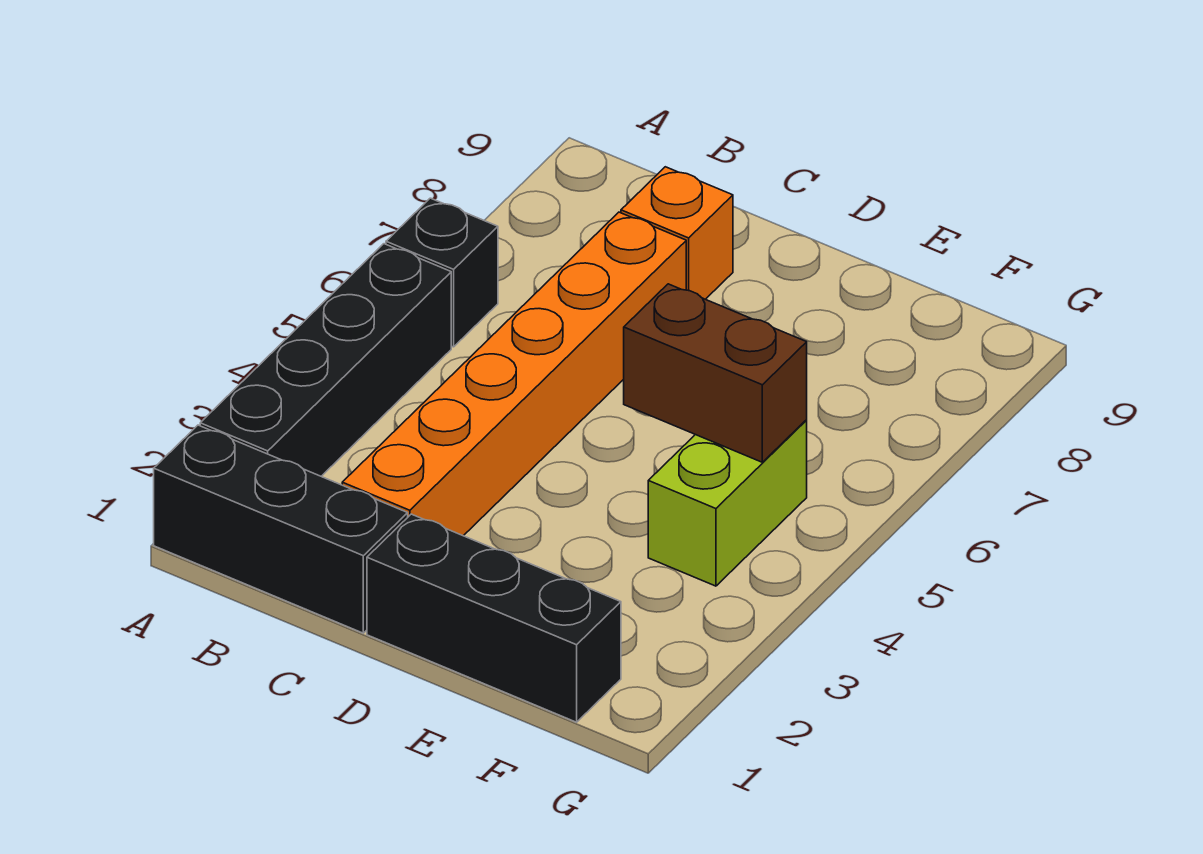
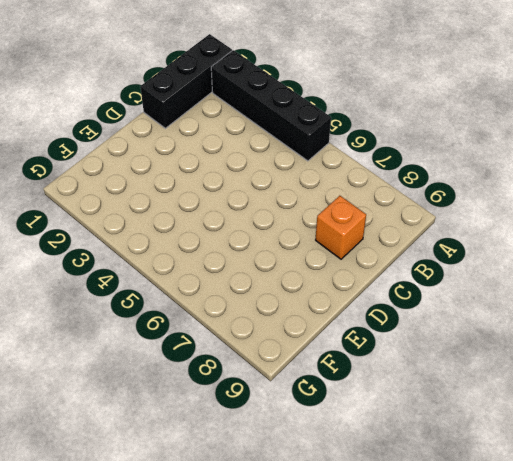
none -> black brick A6 level 1
none -> orange brick C2:C7 level 1

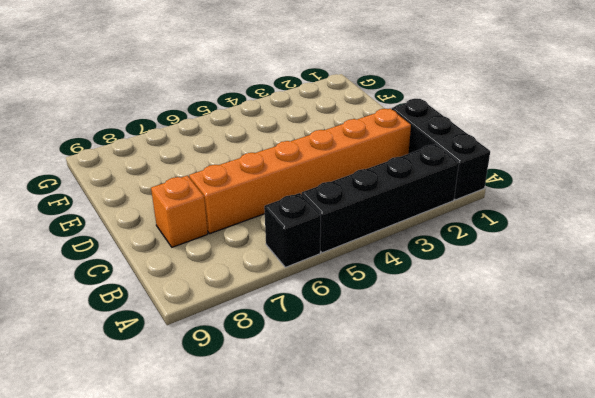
none -> black brick D1:F1 level 1
none -> lime brick F4:F5 level 1

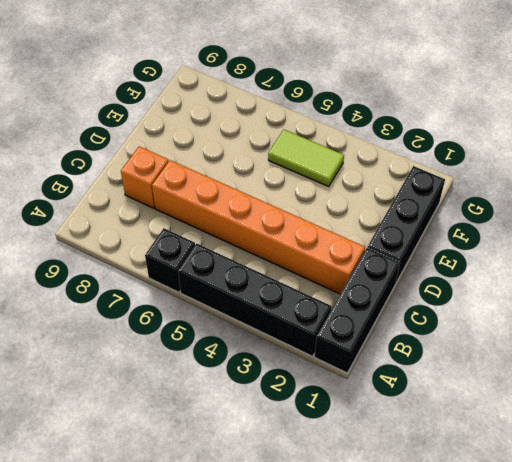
lime tile F4:F5 level 1 -> lime brick F4:F5 level 1
none -> brown brick E5:F5 level 2

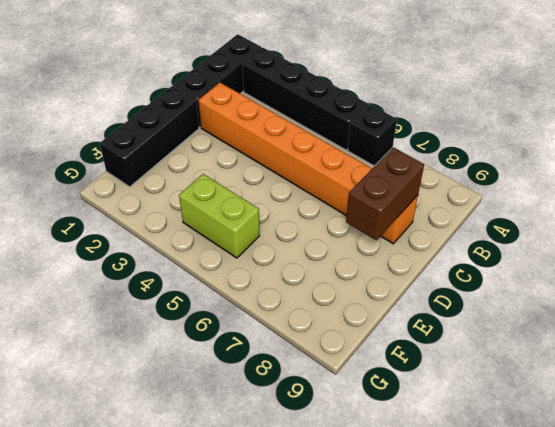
brown brick C8:D8 level 2 -> brown brick E5:F5 level 2

